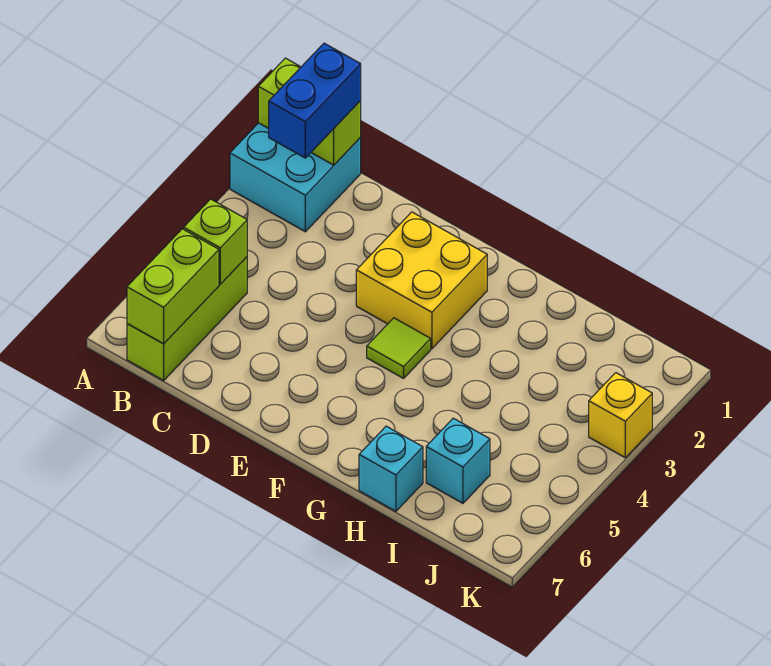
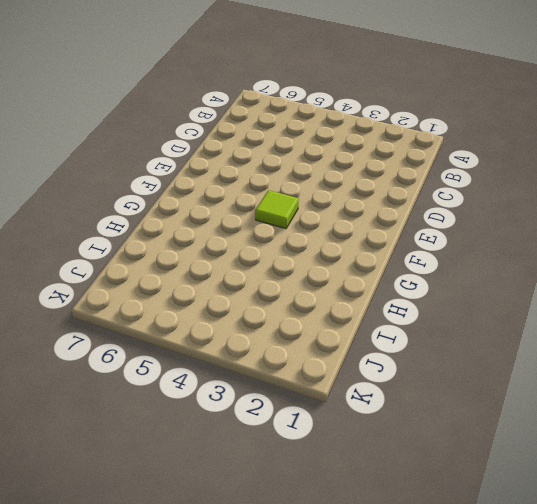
none -> cyan brick A1:B2 level 1
none -> lime brick B5:B7 level 1

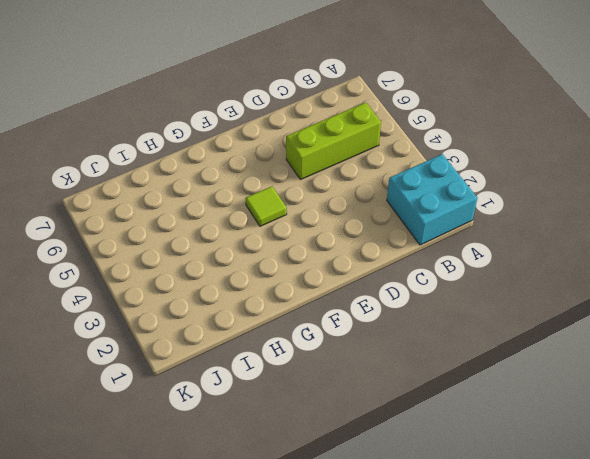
lime brick B5:D5 level 1 -> lime brick B5:B7 level 1
none -> yellow brick E2:F3 level 1
none -> cyan brick H7 level 1

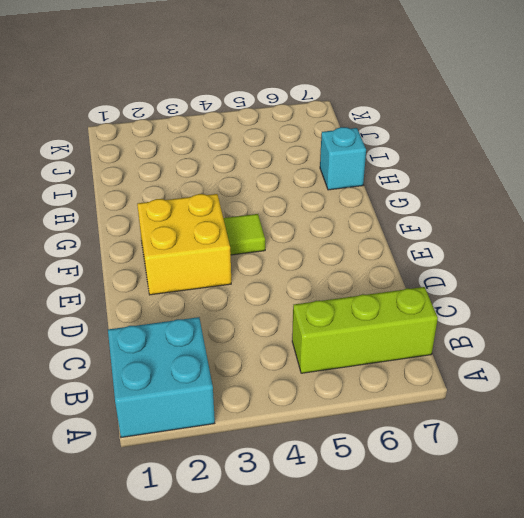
none -> cyan brick I6 level 1
none -> yellow brick K3 level 1

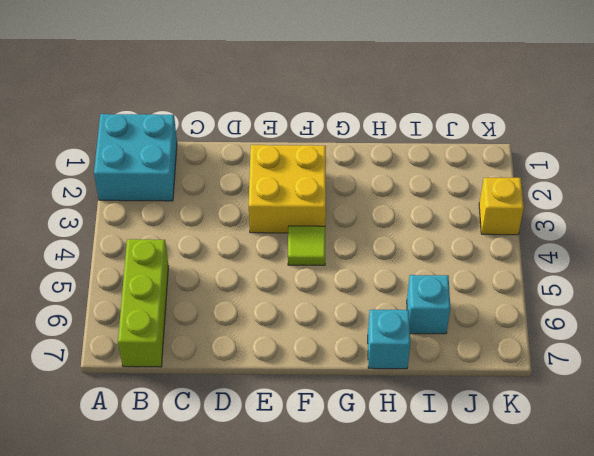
none -> lime brick A1:B1 level 2
none -> lime brick B5 level 2

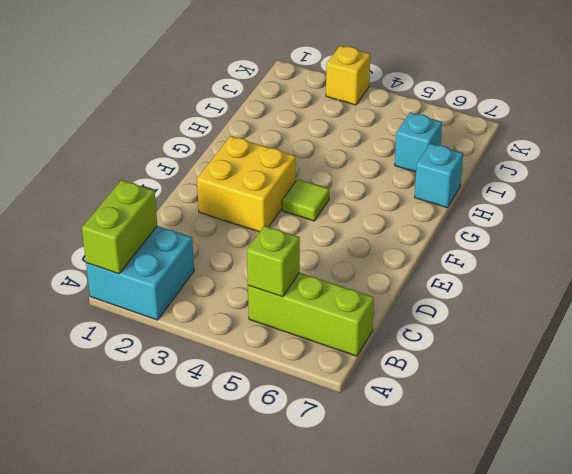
none -> lime brick B6:B7 level 2
none -> blue brick B1:B2 level 3

